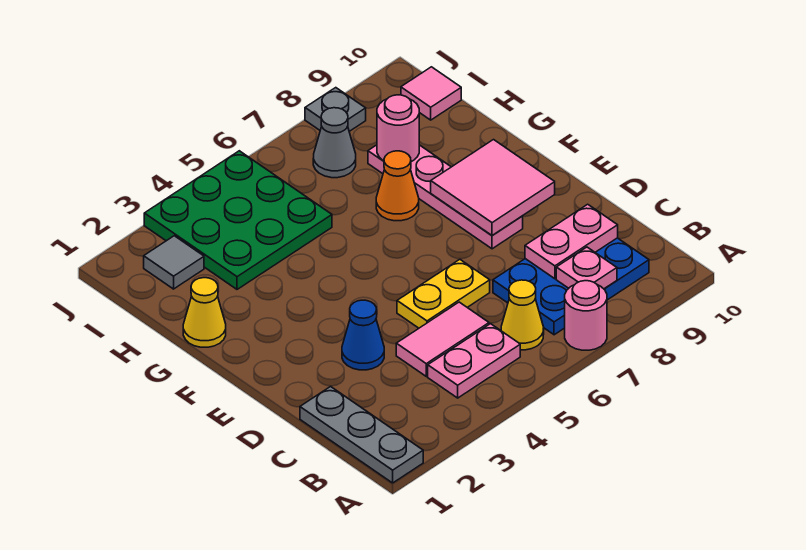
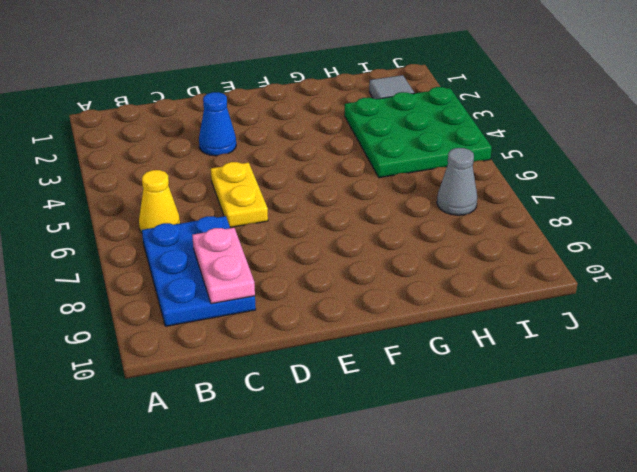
none -> grey plate A1:C1 level 1
none -> pink round brick A7 level 1
none -> pink plate B4:B5 level 1

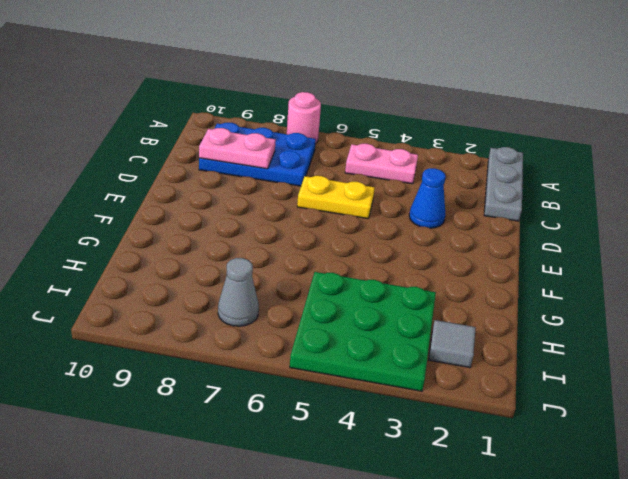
none -> yellow cone B6 level 1
none -> pink tile C4:C5 level 1
none -> pink plate E8:H8 level 1

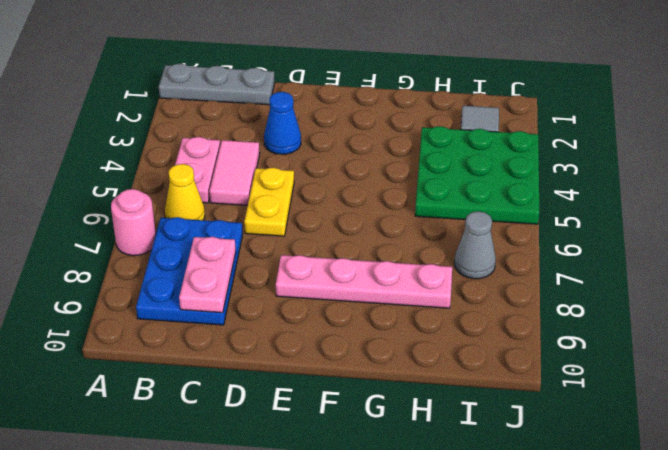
none -> yellow cone G1 level 1
none -> orange cone G7 level 1
none -> pink tile I10 level 1

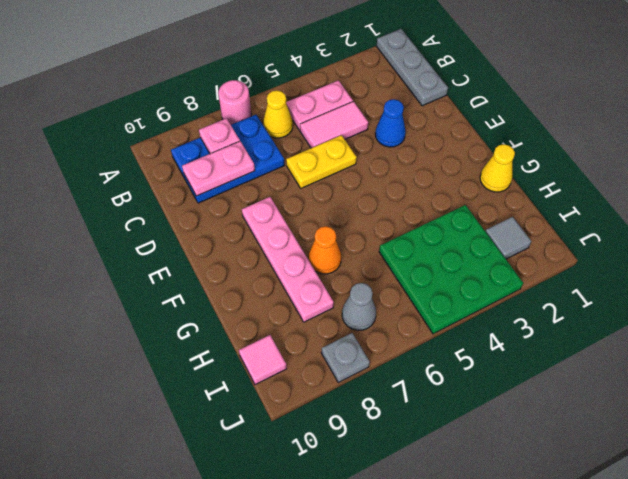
none -> pink tile E8:F9 level 2
none -> pink round brick H8 level 2

